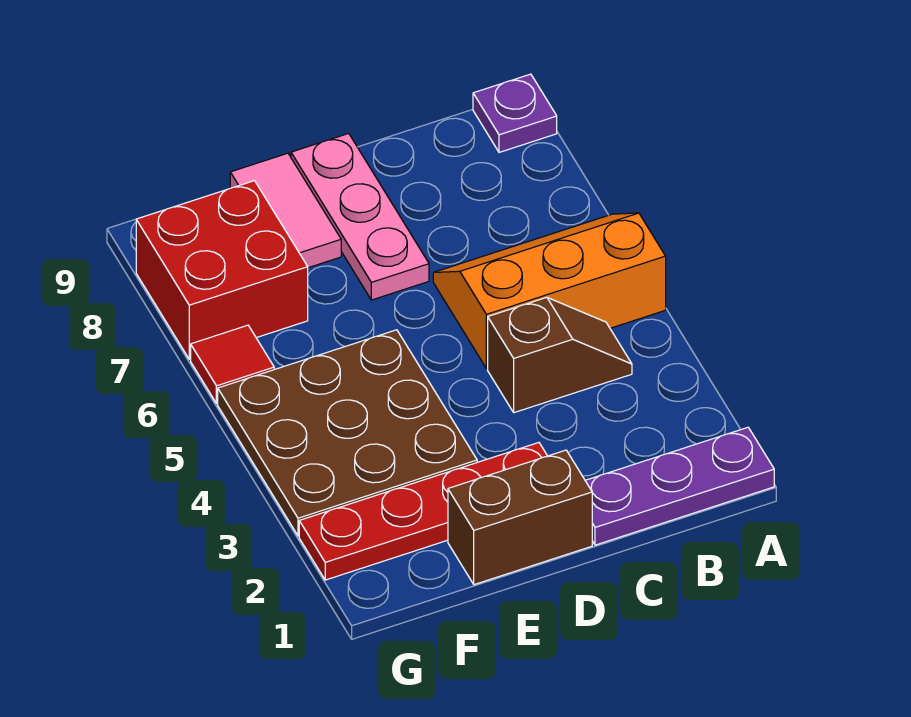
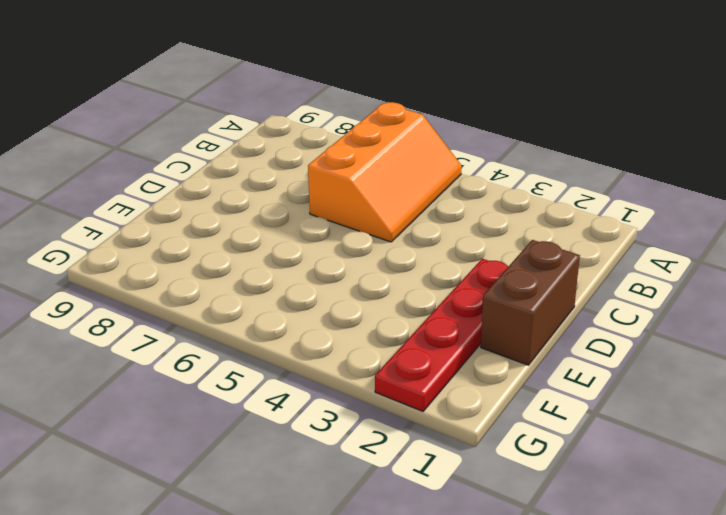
orange slope A5:C6 level 1 top 6 -> orange slope A5:C6 level 1 top 5
none -> purple plate A1:C1 level 1
none -> purple plate A9 level 1

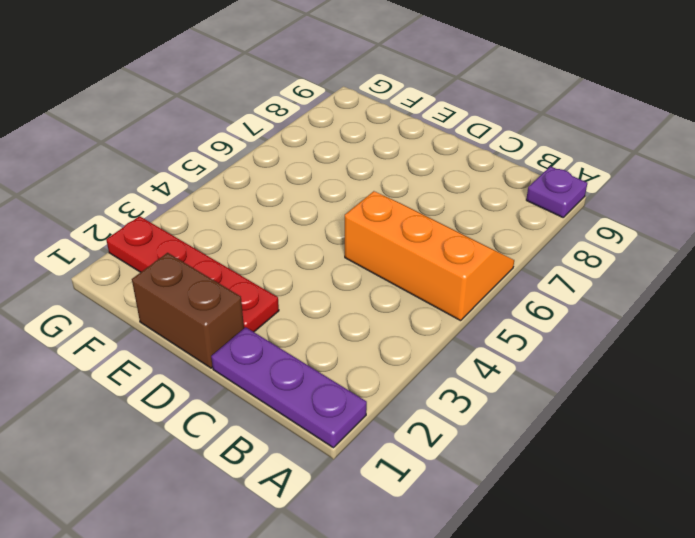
none -> brown slope B4:C4 level 1 top C
none -> pink plate D7:D9 level 1

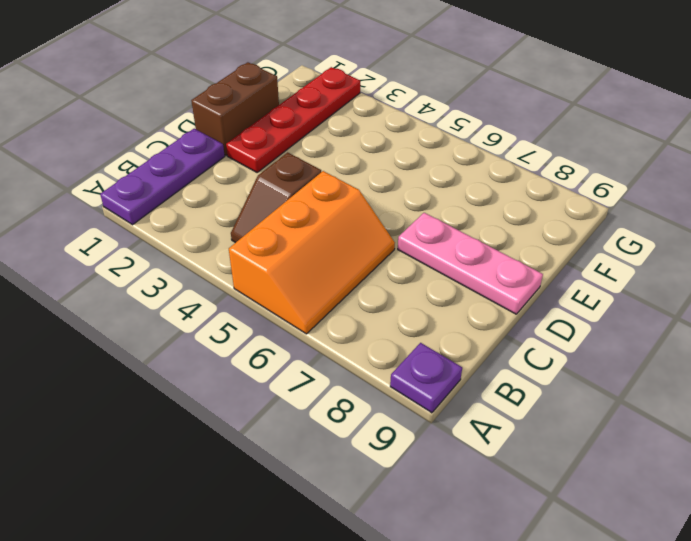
none -> brown plate E3:G5 level 1
none -> pink tile E8:E9 level 1

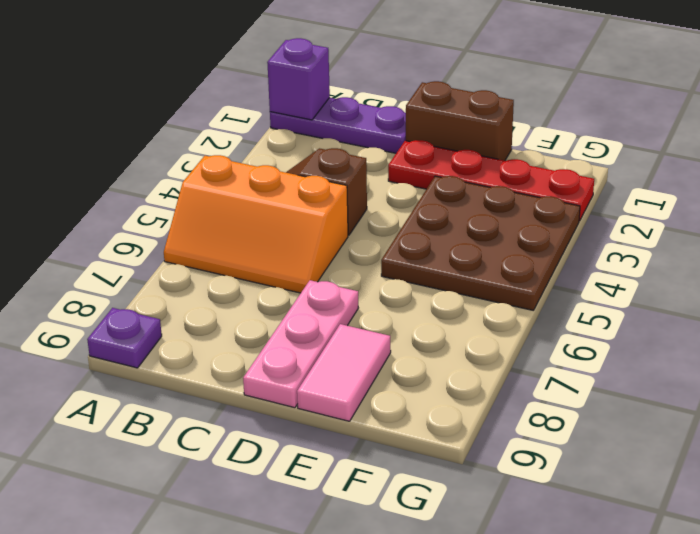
purple brick A1 level 2 -> none
none -> red brick F7:G8 level 1
none -> red tile G6 level 1

